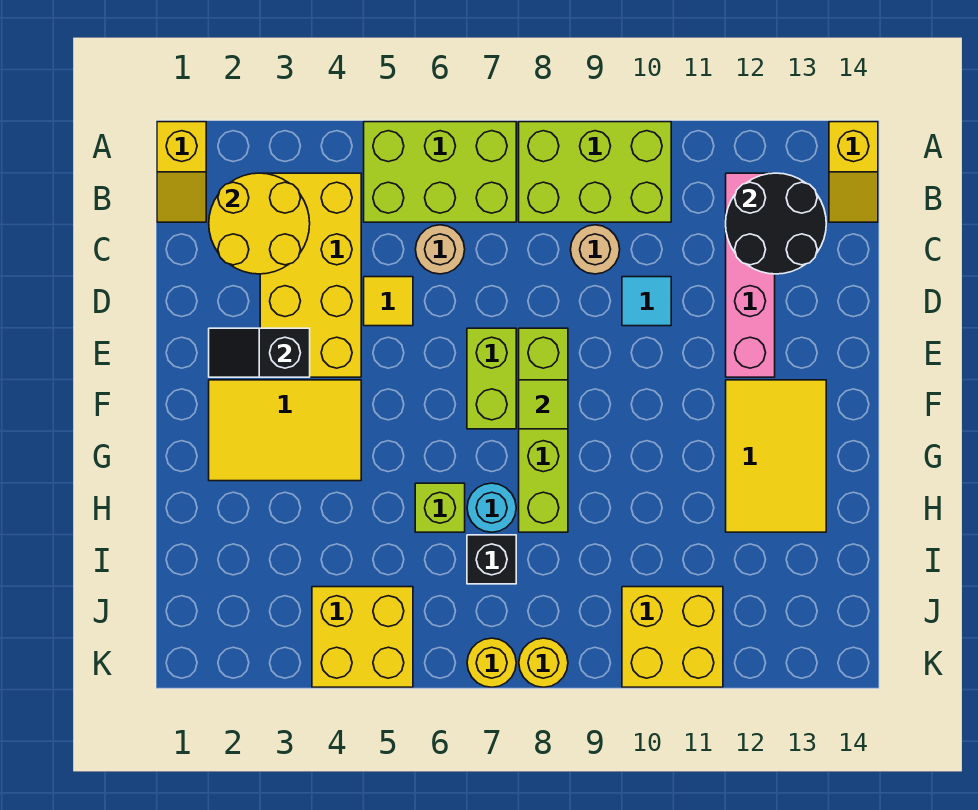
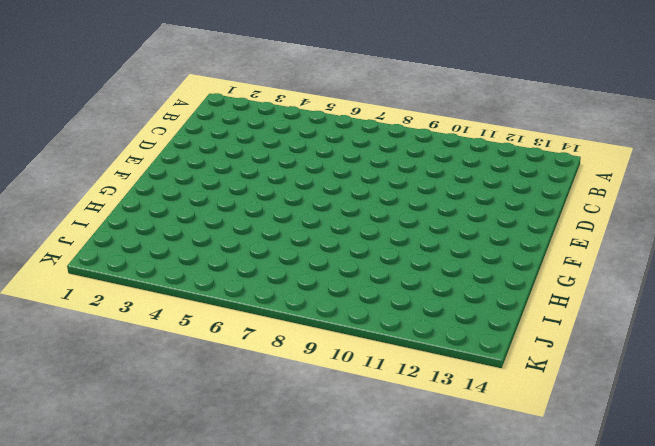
none -> yellow slope A1:B1 level 1 top A
none -> lime brick A5:B7 level 1
none -> lime brick A8:B10 level 1

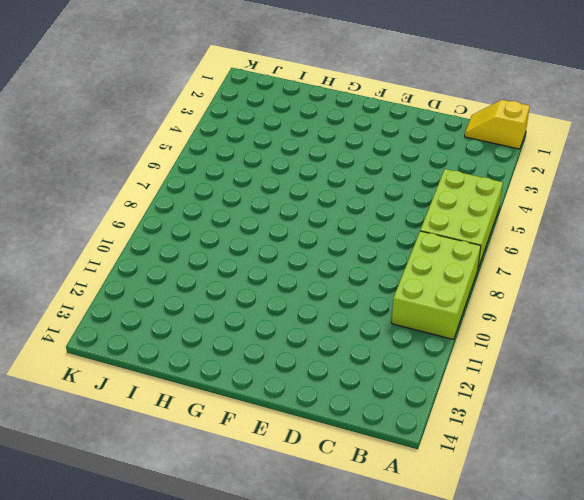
none -> yellow slope A14:B14 level 1 top A
none -> yellow brick B3:E4 level 1
none -> pink brick B12:E12 level 1

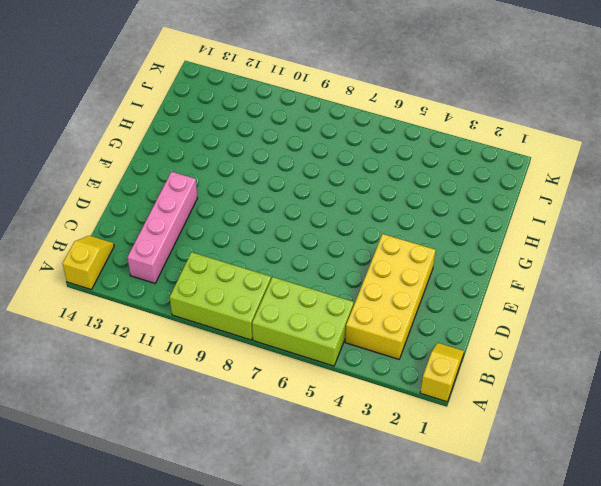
none -> tan round brick C6 level 1
none -> tan round brick C9 level 1
none -> yellow tile D5 level 1

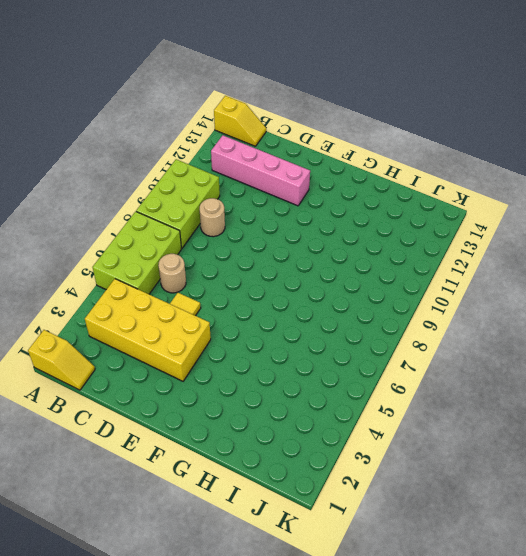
none -> cyan tile D10 level 1
none -> lime brick E7:F7 level 1
none -> lime brick E8:H8 level 1

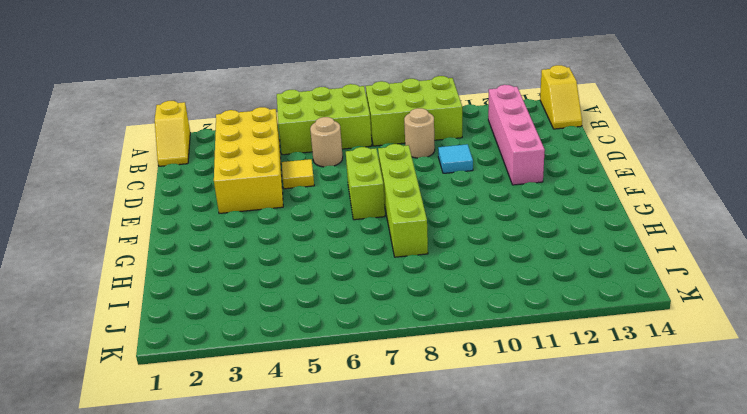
none -> yellow tile F2:G4 level 1
none -> yellow tile F12:H13 level 1
none -> lime brick H6 level 1

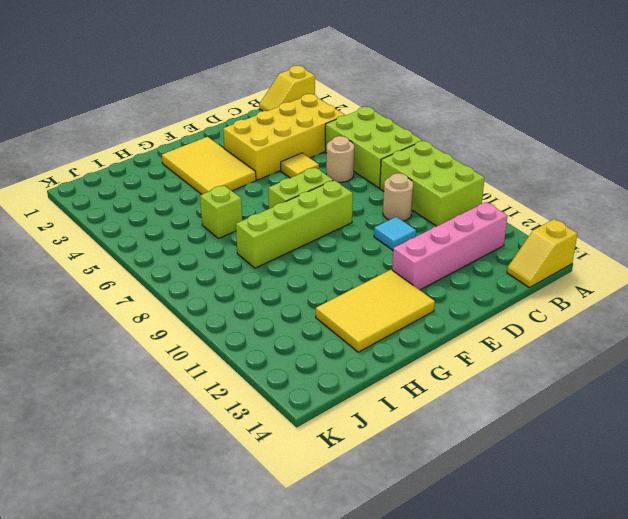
none -> cyan round brick H7 level 1
none -> black brick I7 level 1
none -> yellow brick J4:K5 level 1

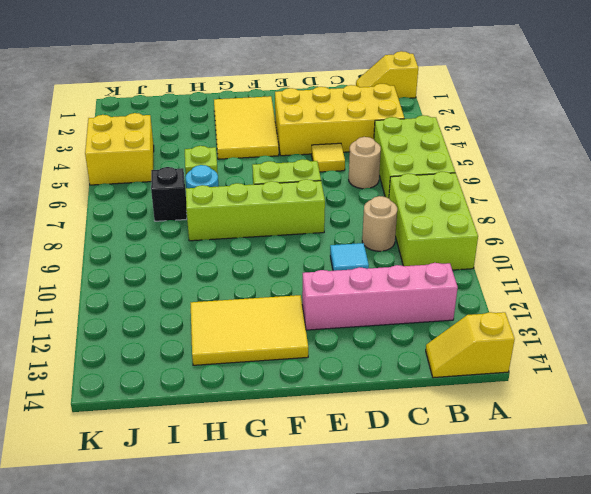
none -> yellow brick J10:K11 level 1
none -> yellow round brick K7 level 1
none -> yellow round brick K8 level 1

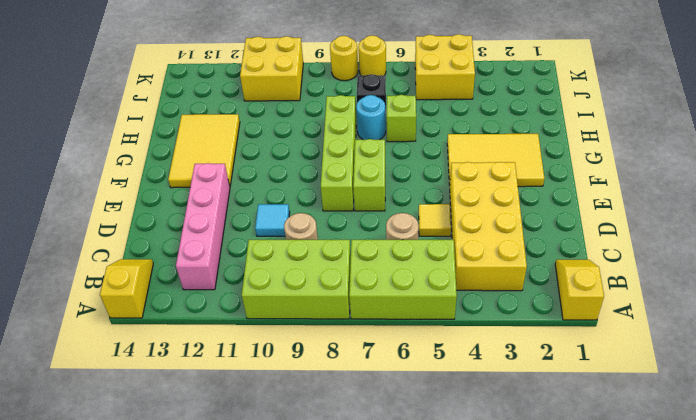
none -> yellow round brick B2:C3 level 2
none -> black round brick B12:C13 level 2
none -> black slope E2:E3 level 2 top 3

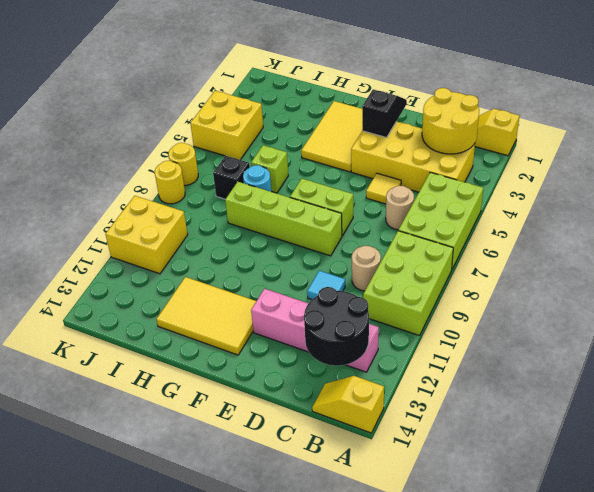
none -> lime tile F8 level 2

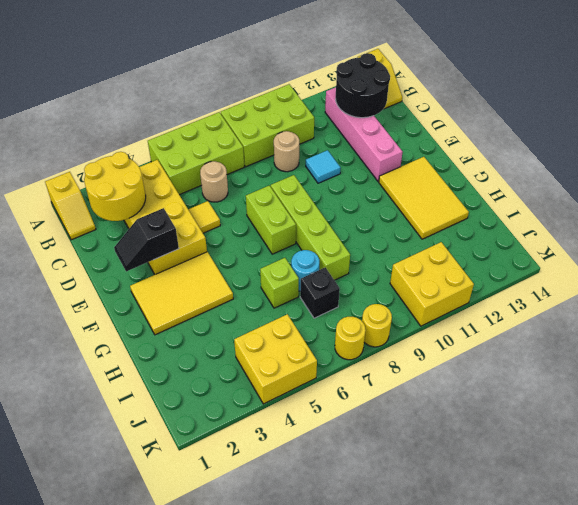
none -> lime tile F8 level 2

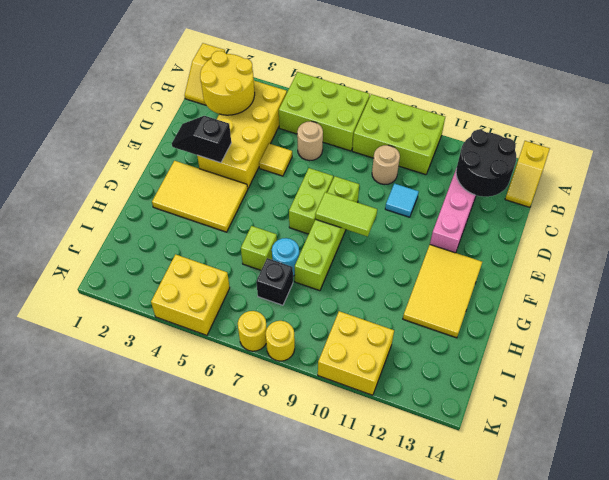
lime tile F8:F9 level 2 -> lime tile F8 level 2

